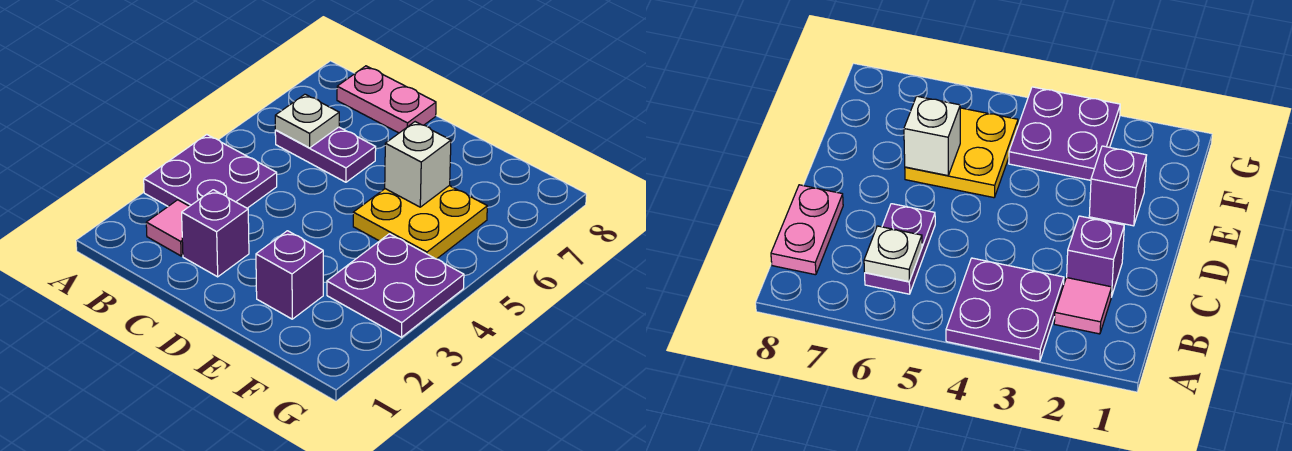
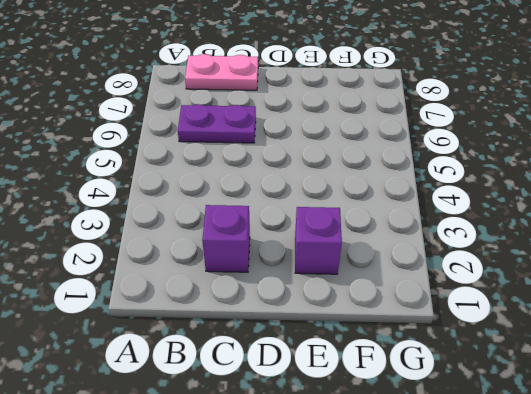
none -> purple plate A3:B4 level 1
none -> pink tile B2 level 1

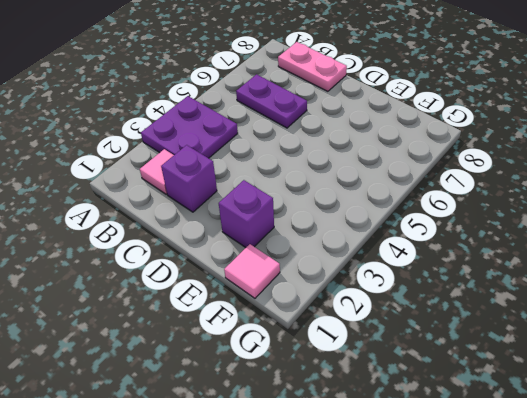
pink tile F1 level 1 -> none
none -> yellow plate E5:F6 level 1
none -> purple plate F3:G4 level 1

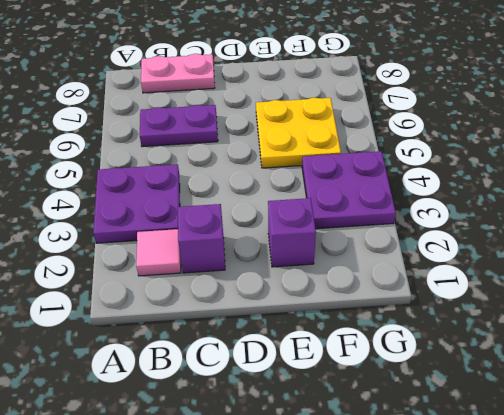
none -> white plate B6 level 2
none -> white brick E6 level 2

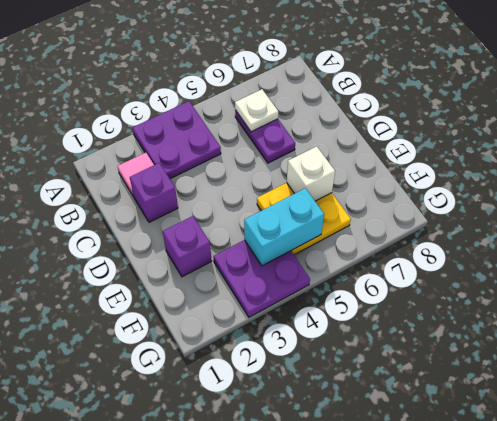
cyan brick F4:F5 level 2 -> none
none -> pink plate B8:C8 level 1

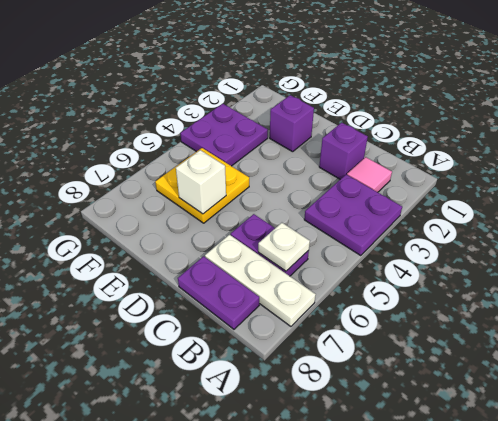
white plate A7:C7 level 1 -> none
purple plate B8:C8 level 1 -> pink plate B8:C8 level 1

